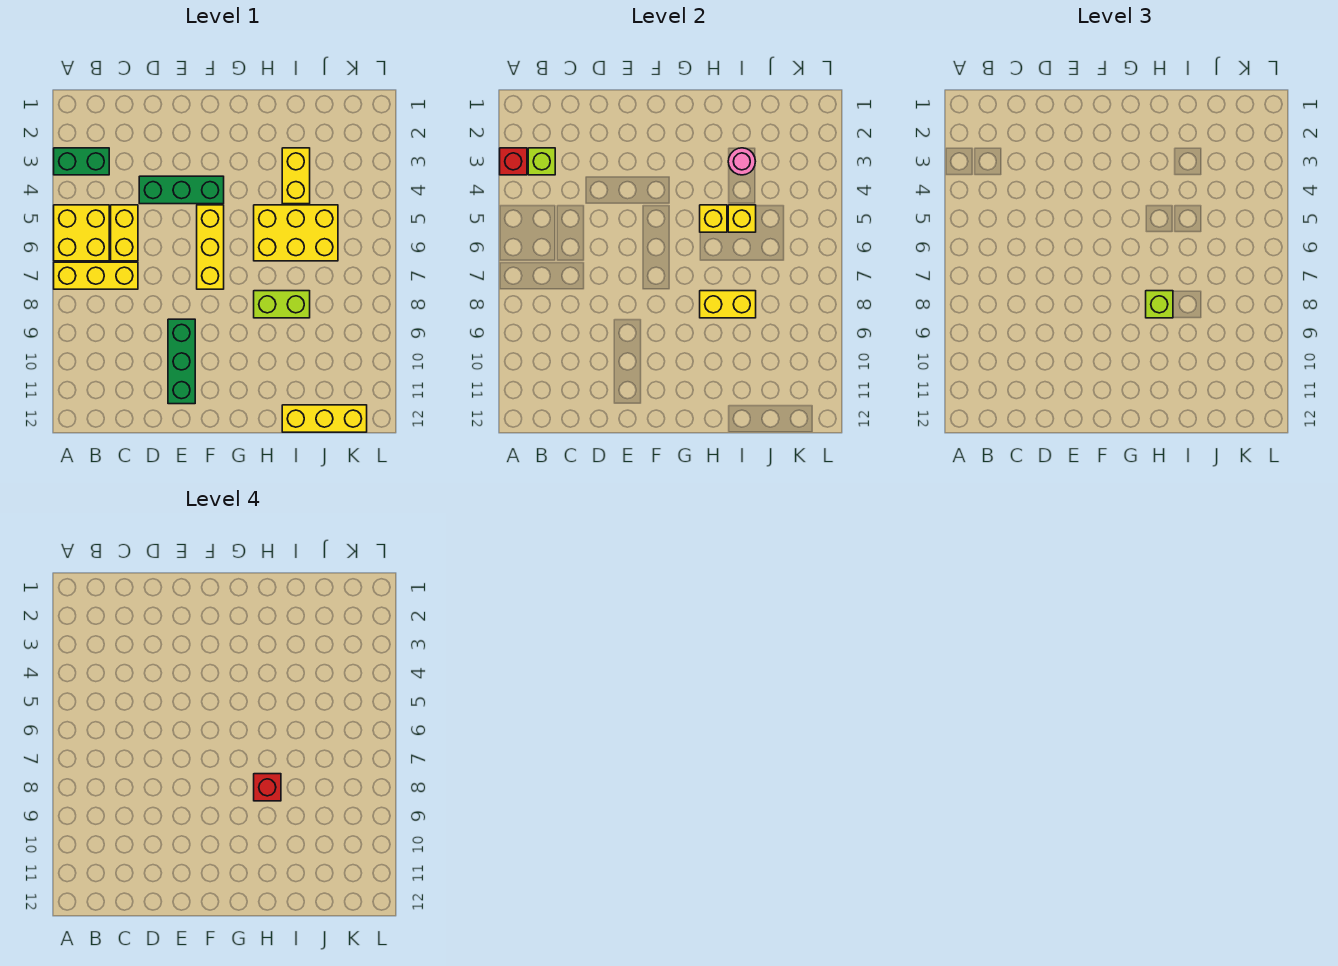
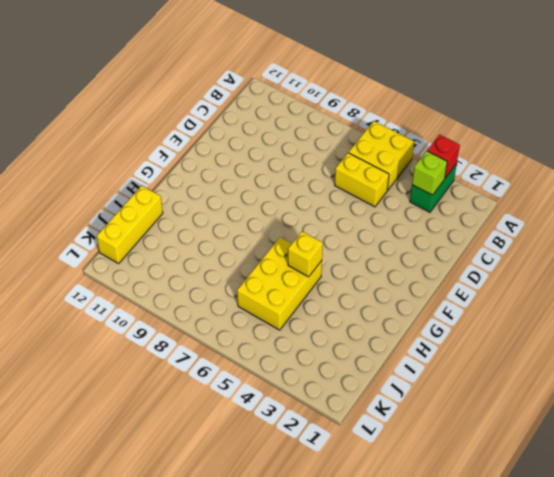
none -> yellow brick A7:C7 level 1
none -> green brick D4:F4 level 1
none -> green brick E9:E11 level 1

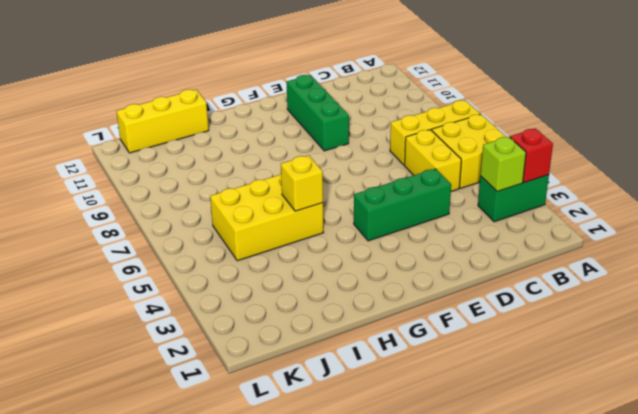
none -> yellow brick F5:F7 level 1
none -> lime brick H8:I8 level 1
none -> yellow brick I3:I4 level 1

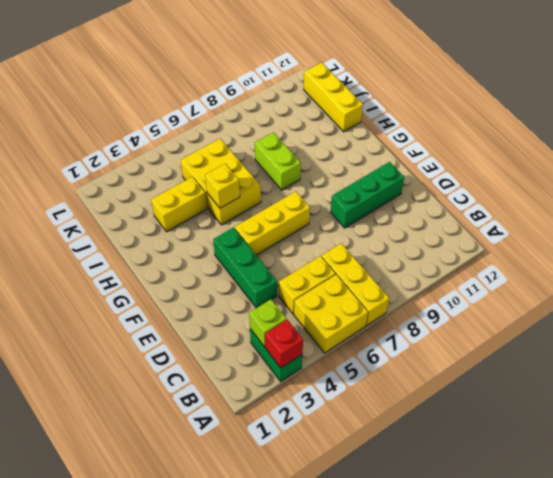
none -> yellow brick H8:I8 level 2
none -> pink round brick I3 level 2
none -> yellow brick I5 level 2

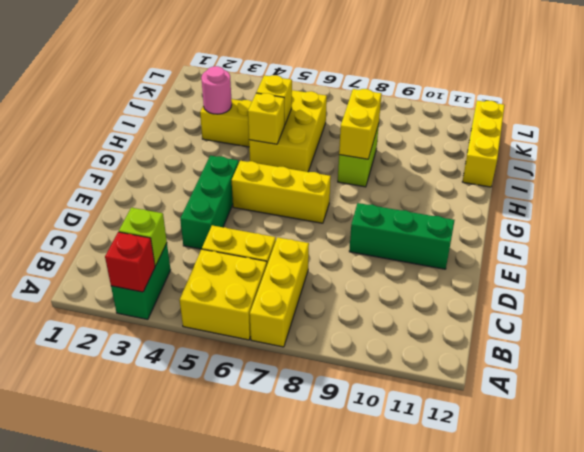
none -> lime brick H8 level 3
none -> red brick H8 level 4

